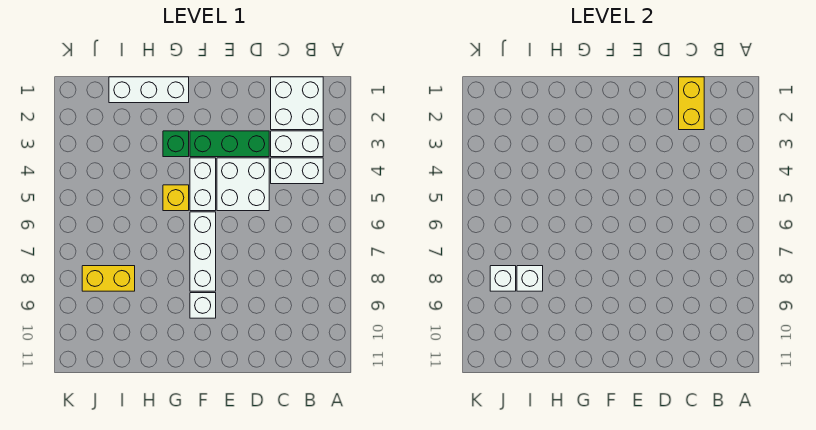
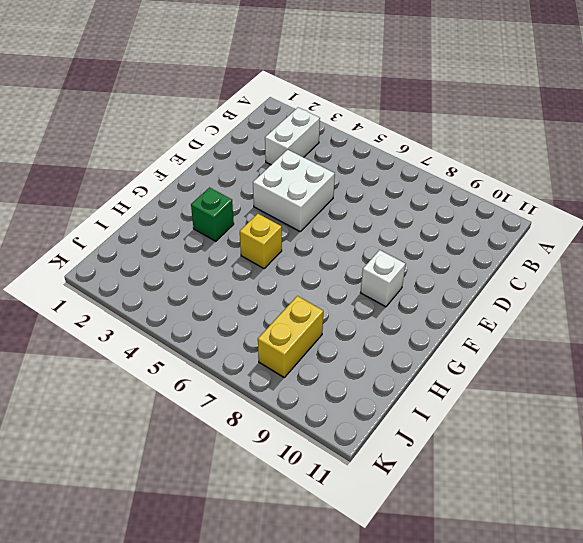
none -> white brick B1:C2 level 1
none -> white brick B4:C4 level 1
none -> green brick D3:F3 level 1

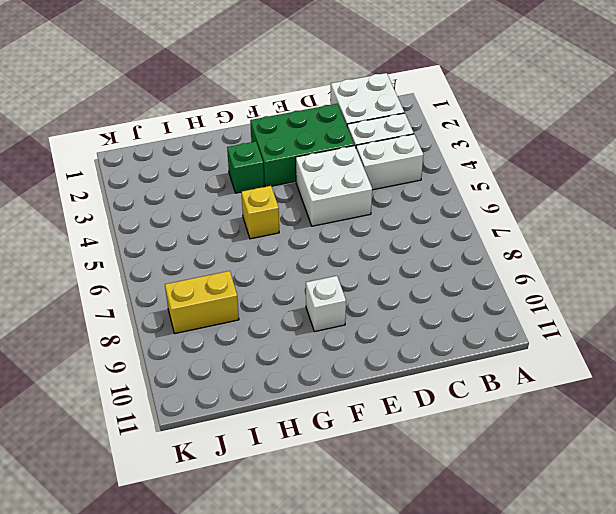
green brick D2:F3 level 1 -> green brick D3:F3 level 1
none -> white brick F4:F5 level 1
none -> white brick F6:F8 level 1
none -> white brick G1:I1 level 1

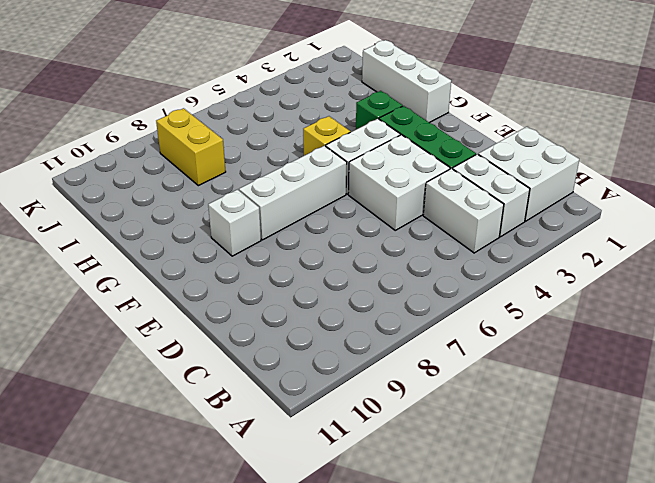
none -> yellow brick C1:C2 level 2
none -> white brick I8 level 2
none -> white brick J8 level 2

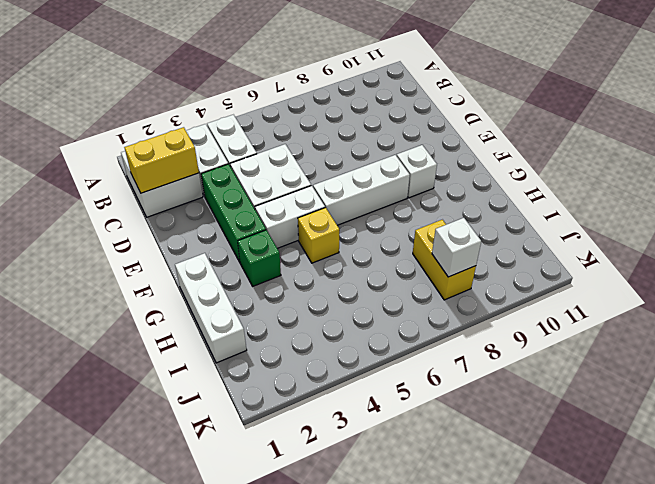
none -> white brick I8 level 2

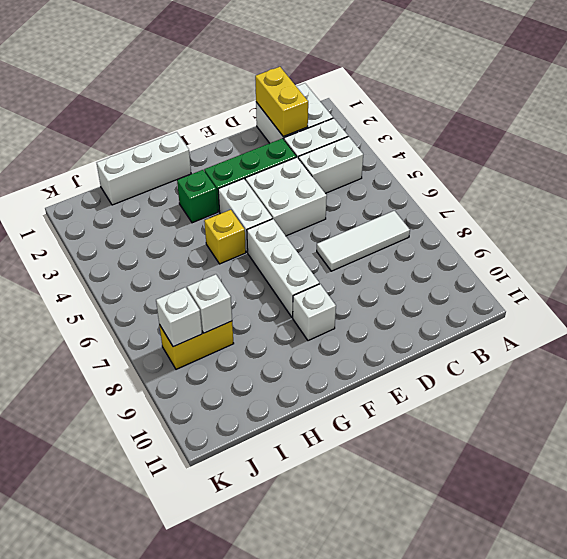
white tile B7:D7 level 1 -> none

